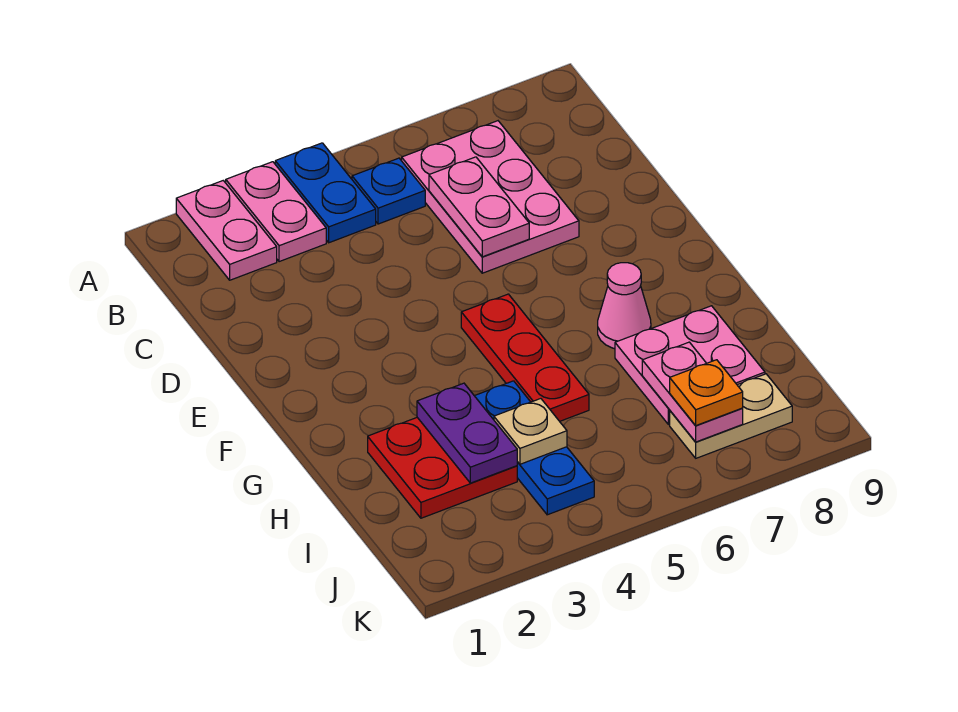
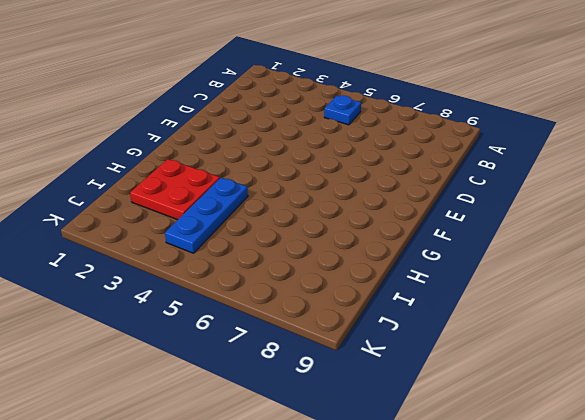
none -> pink plate A2:B2 level 1
none -> pink plate A3:B3 level 1
none -> blue plate A4:B4 level 1

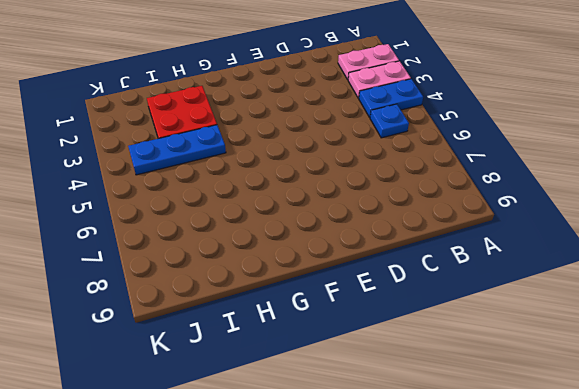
none -> pink plate B6:D7 level 1
none -> red plate F5:H5 level 1
none -> pink cone G7 level 1

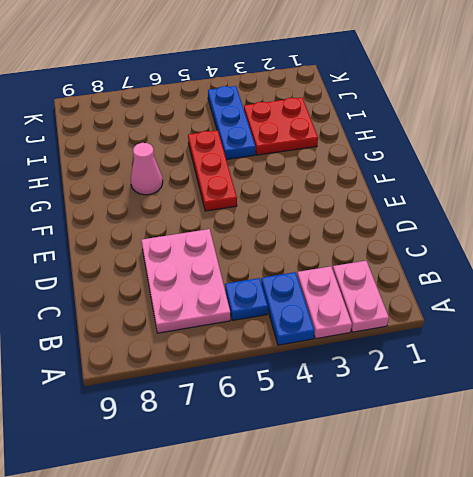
none -> pink plate H7:I8 level 1
none -> tan plate J7:J8 level 1
none -> pink plate C6:D6 level 2

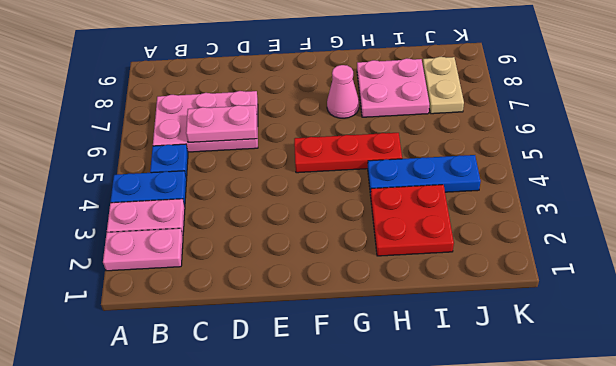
none -> purple plate H3:I3 level 2
none -> tan plate I4 level 2
none -> pink plate I7:J7 level 2

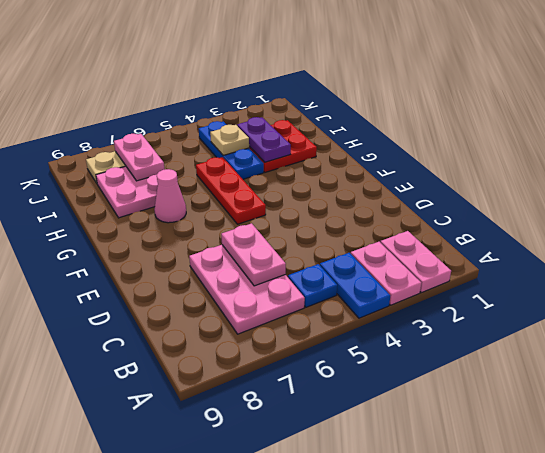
none -> orange plate J7 level 3

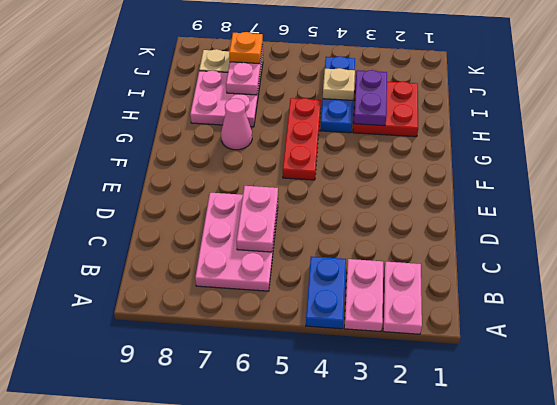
none -> blue plate B5 level 1

